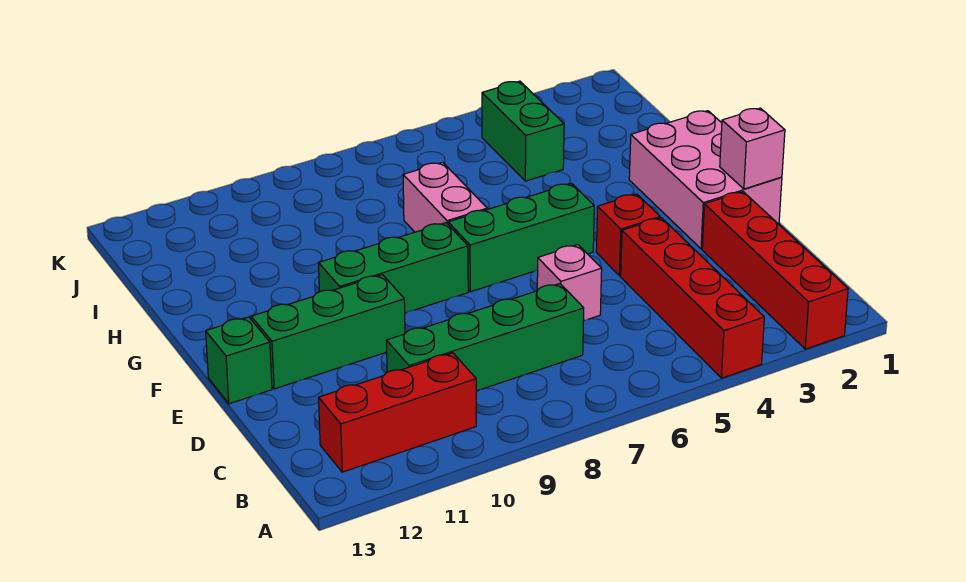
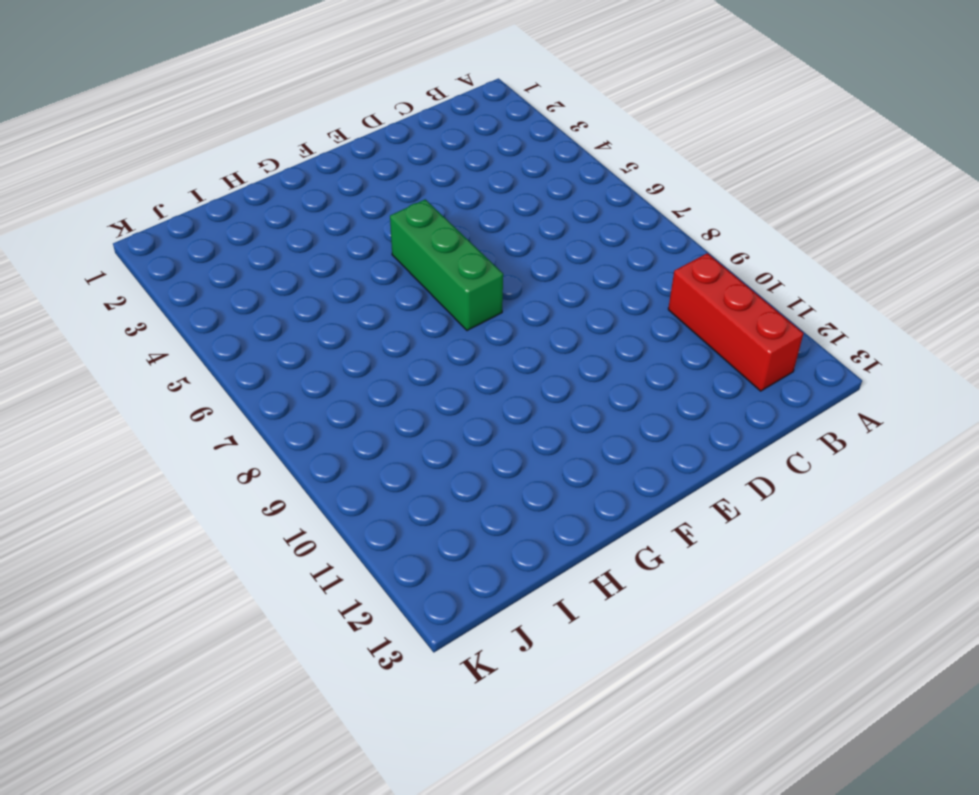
none -> red brick A2:D2 level 1
none -> red brick A4:D4 level 1
none -> green brick C7:C10 level 1

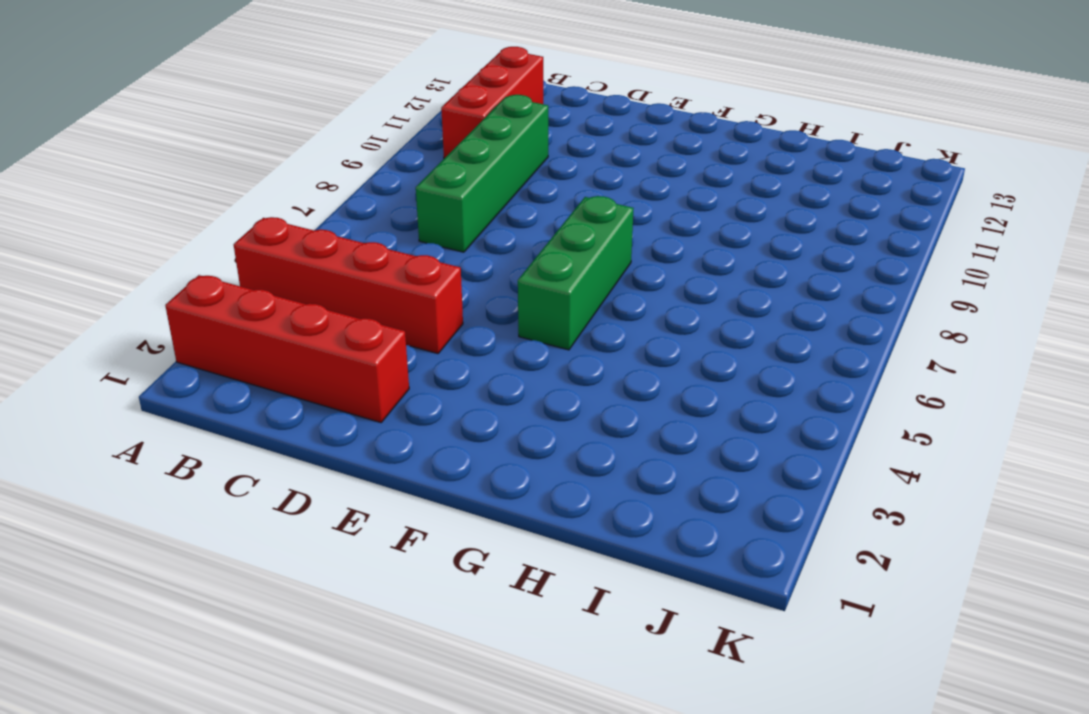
none -> pink brick D6 level 1
none -> pink brick E1:G2 level 1
none -> red brick E4 level 1

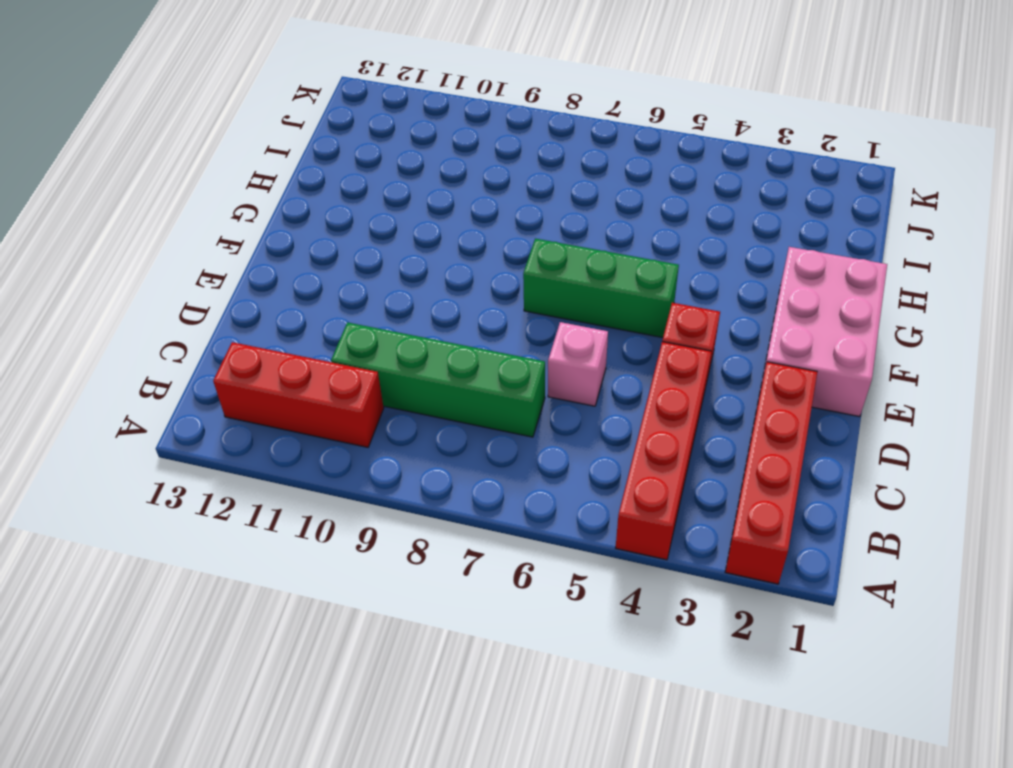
none -> green brick E10:E12 level 1
none -> green brick E13 level 1
none -> green brick F8:F10 level 1

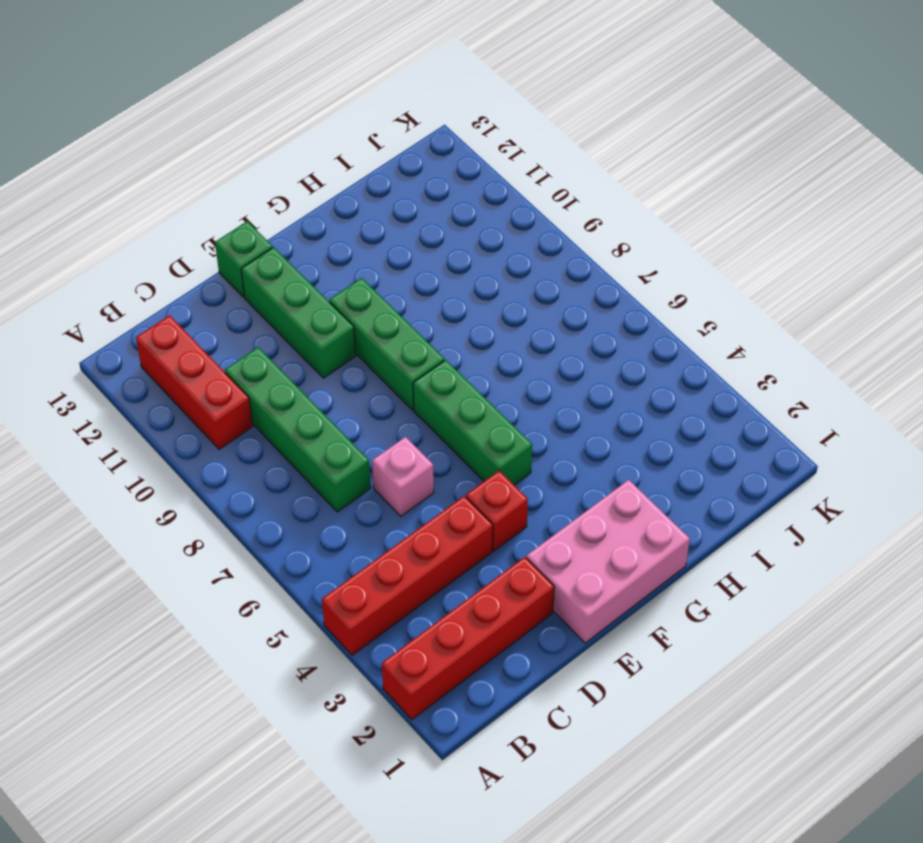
none -> pink brick G7:H7 level 1
none -> green brick I4:J4 level 1
none -> pink brick E1 level 2

